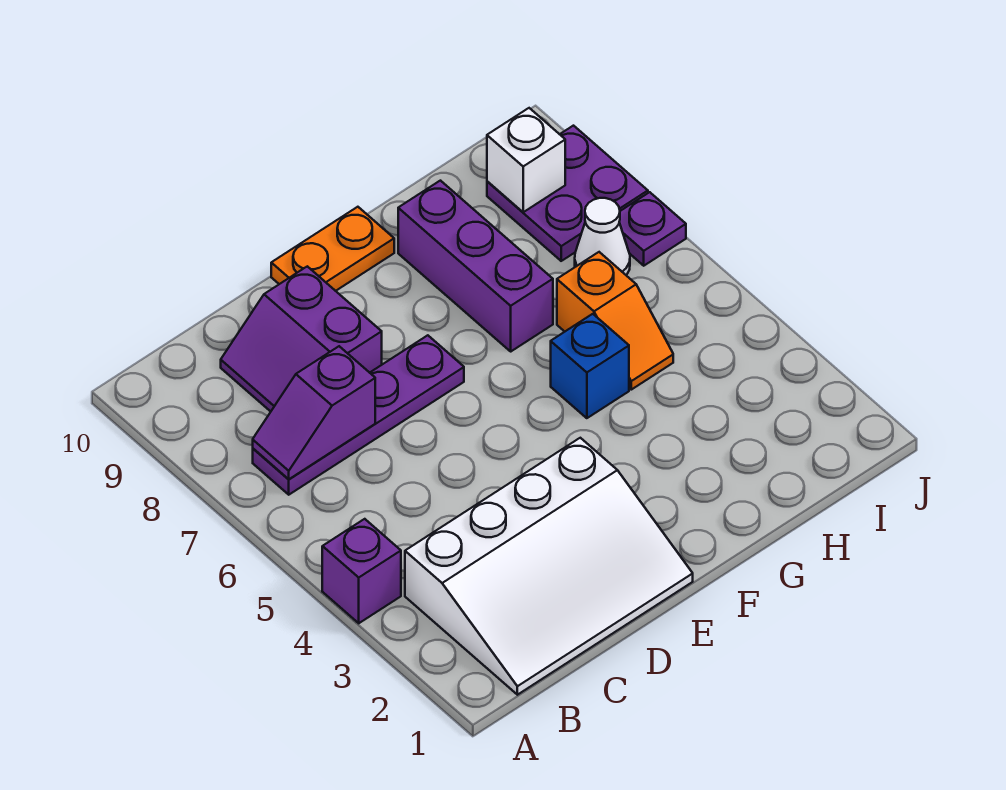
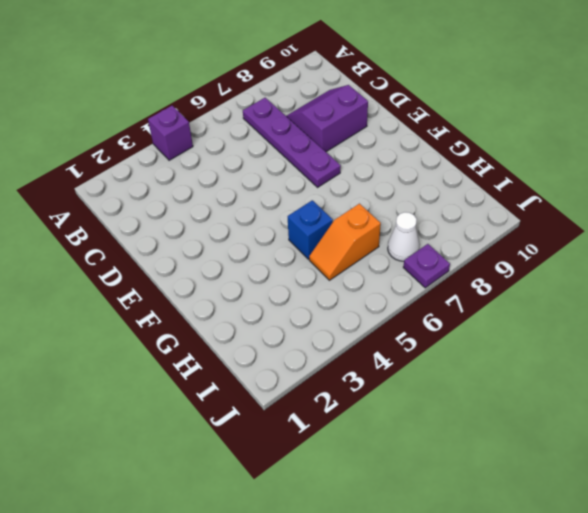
none -> white slope B1:E3 level 1 top 3
none -> orange plate E10:F10 level 1
none -> purple brick G7:G9 level 1

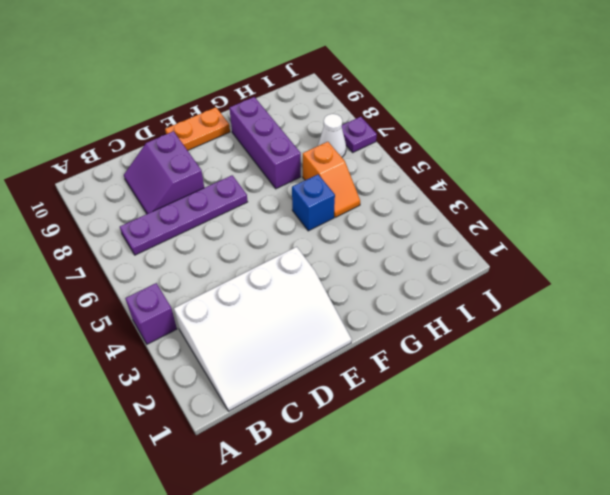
none -> purple plate I8:J9 level 1
none -> purple slope B7:C7 level 2 top C
none -> white brick I9 level 2

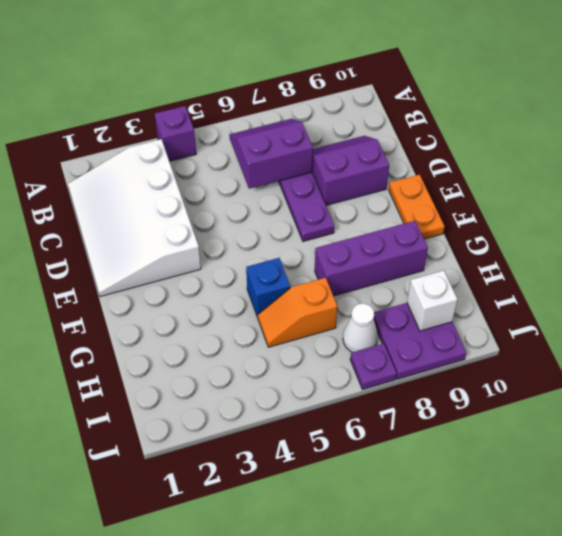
purple slope B6:C7 level 2 top C -> purple slope B7:C7 level 2 top C

